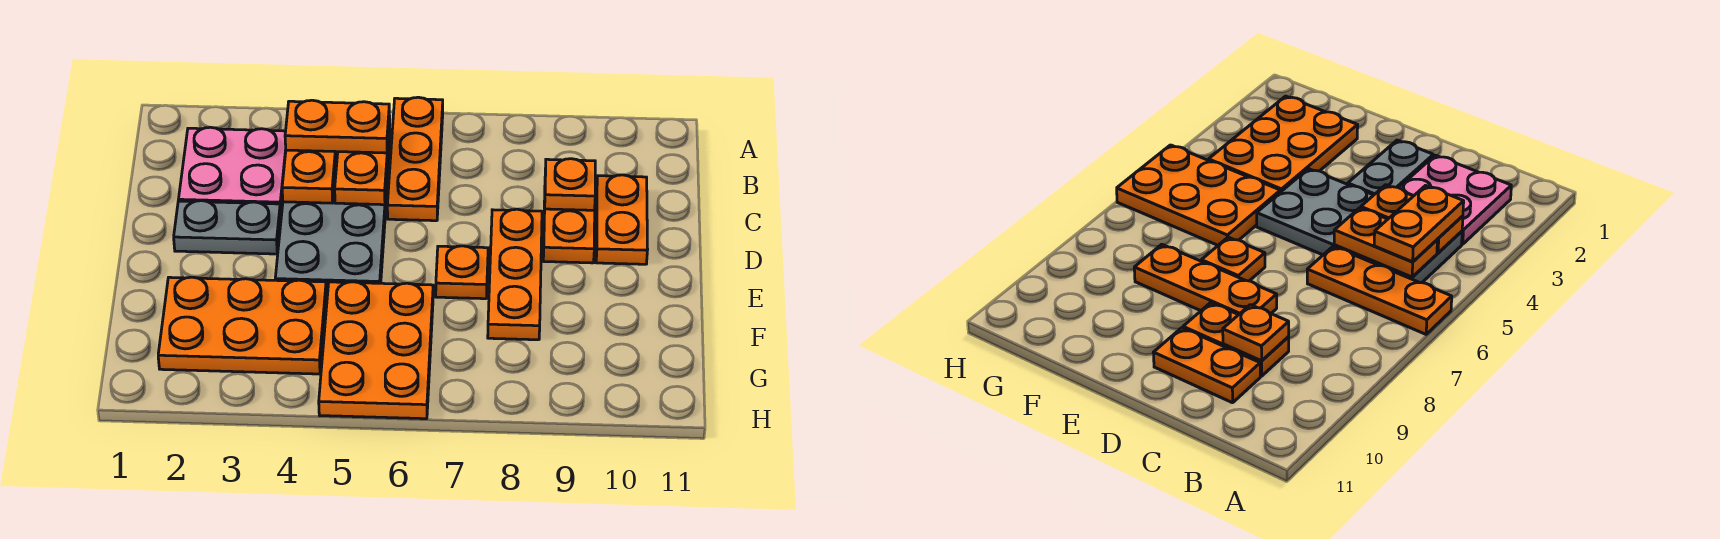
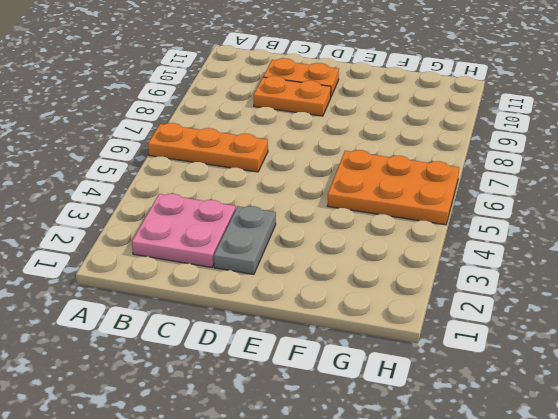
none -> grey plate B4:E5 level 1
none -> orange plate D8:F8 level 1
none -> orange plate E7 level 1

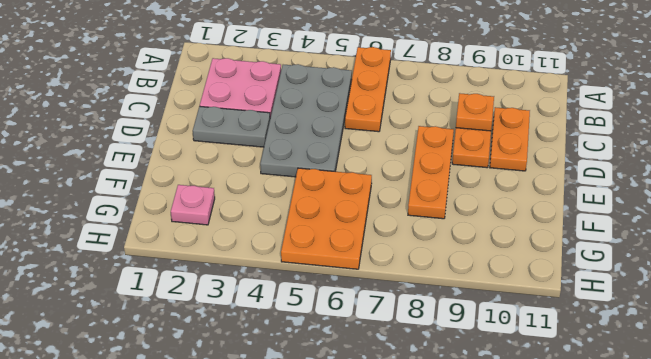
pink plate G2 level 1 -> orange plate F2:G4 level 1
none -> orange plate E7 level 1
none -> orange plate B4:C4 level 2
none -> orange plate B5:C5 level 2

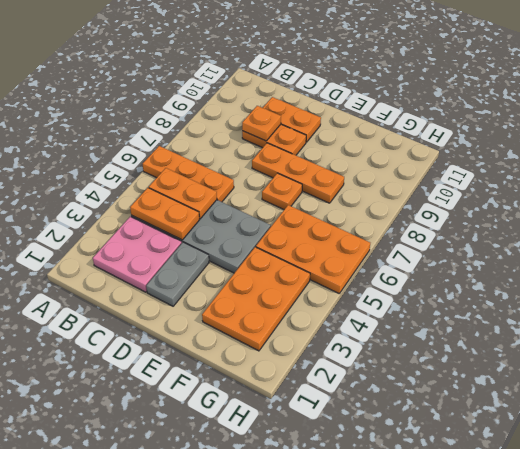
none -> orange plate B4:B5 level 3

